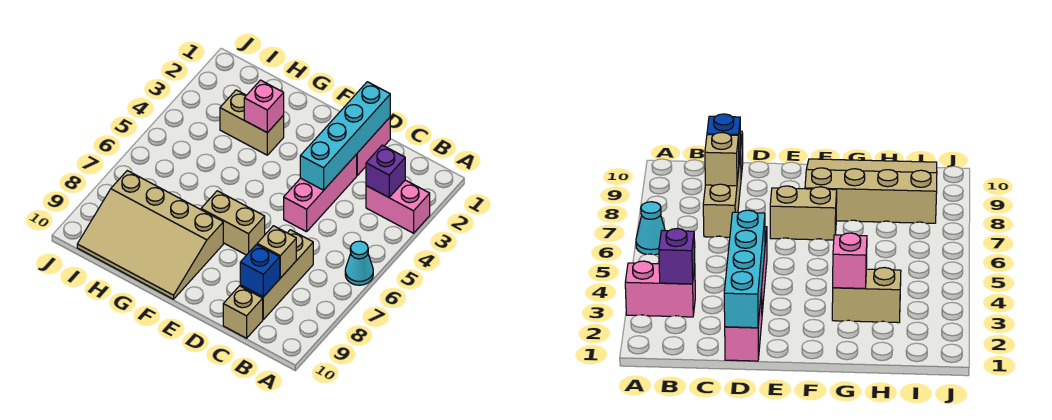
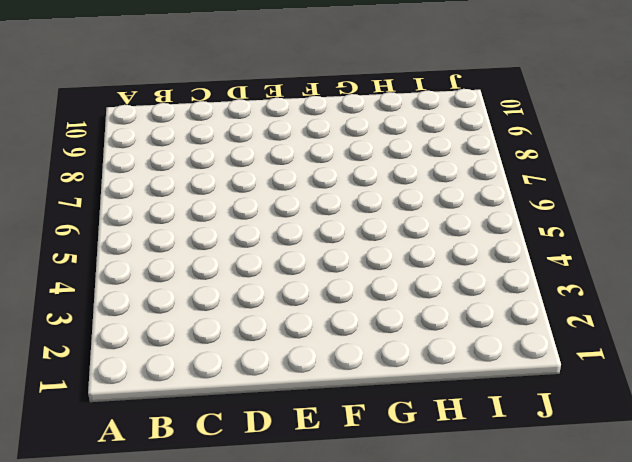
none -> pink brick A3:B3 level 1
none -> cyan cone A6 level 1
none -> tan brick C7:C9 level 1

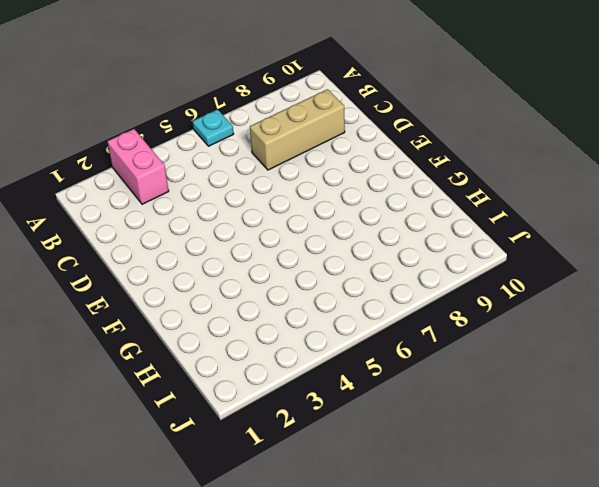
cyan plate A6 level 1 -> cyan cone A6 level 1
none -> tan brick C10 level 1
none -> pink brick D1:D2 level 1
none -> pink brick D3:D5 level 1

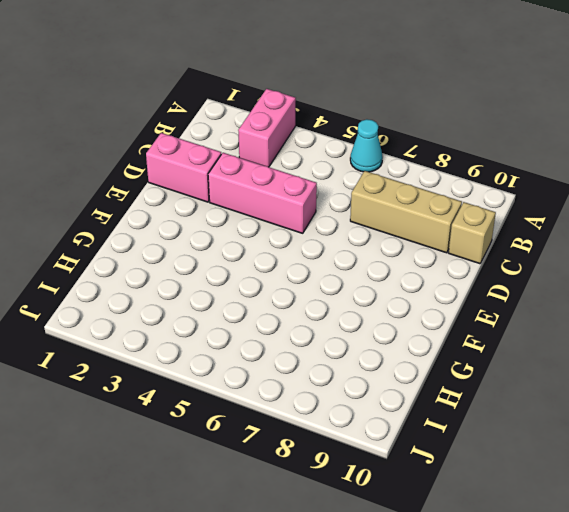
none -> tan brick E7:F7 level 1
none -> tan slope F8:I10 level 1 top 8
none -> tan brick G3:H3 level 1

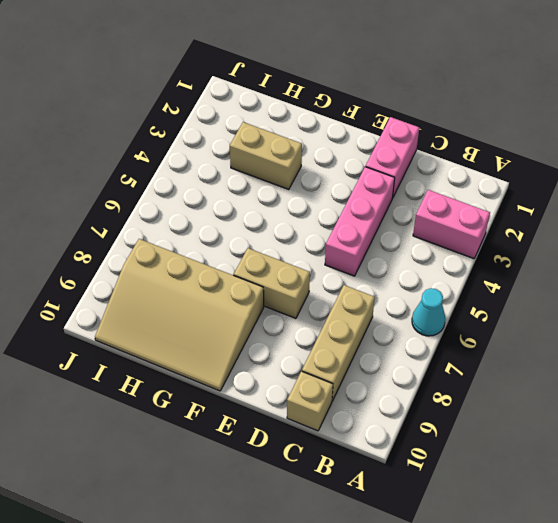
none -> purple brick B3 level 2
none -> tan brick C8 level 2
none -> blue brick C9 level 2

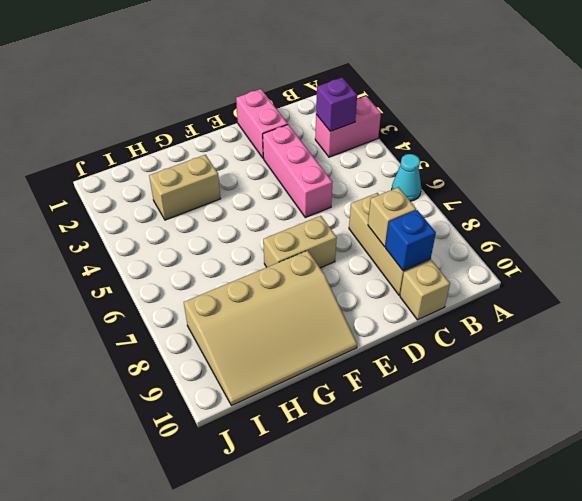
none -> cyan brick D1:D4 level 2
none -> pink brick G3 level 2

